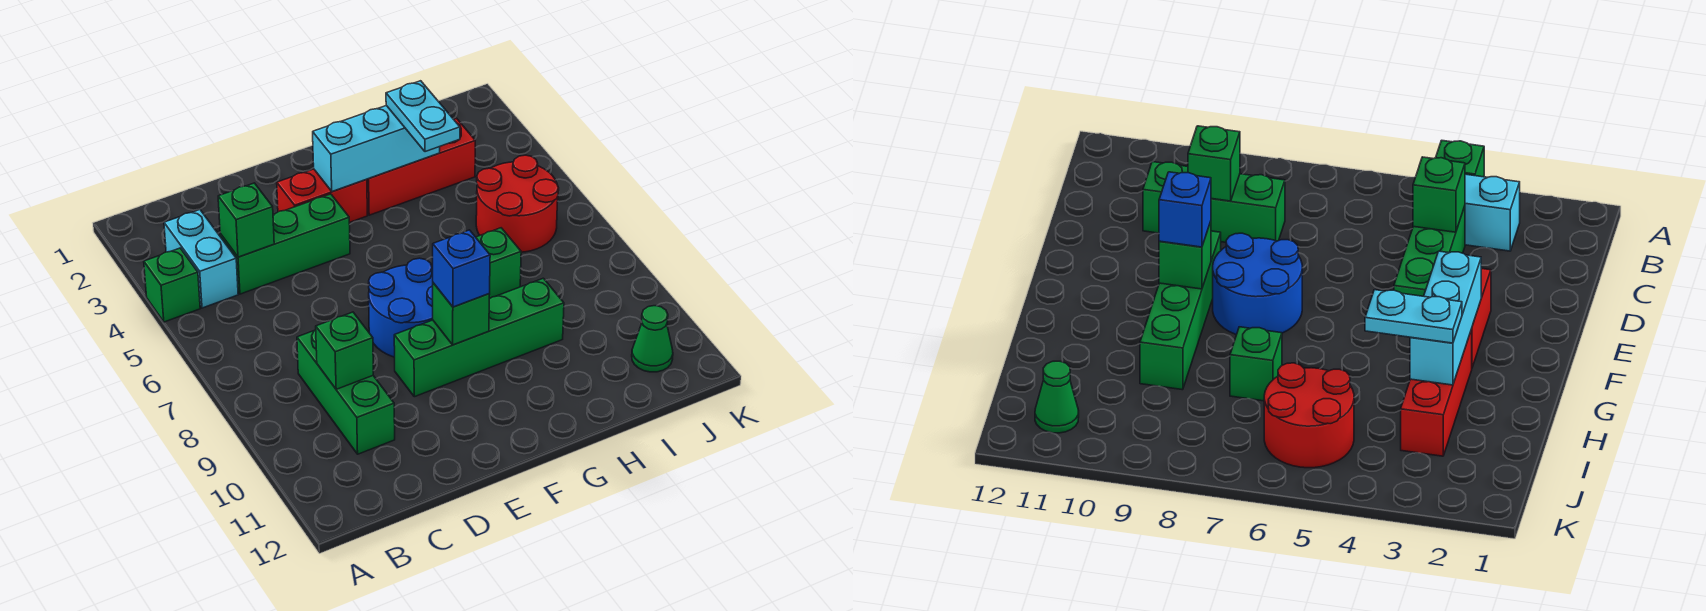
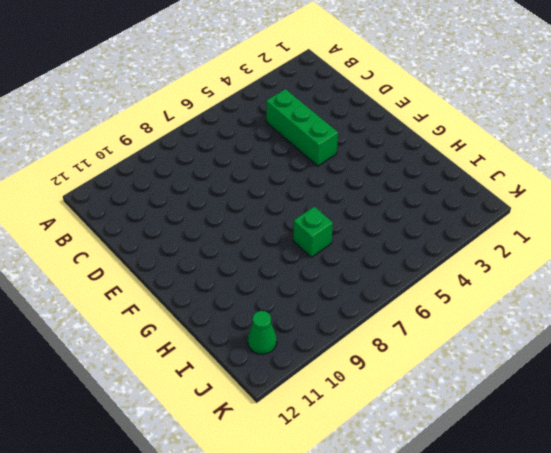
none -> green brick A4 level 1
none -> cyan brick B3:B4 level 1
none -> green brick C8:C10 level 1

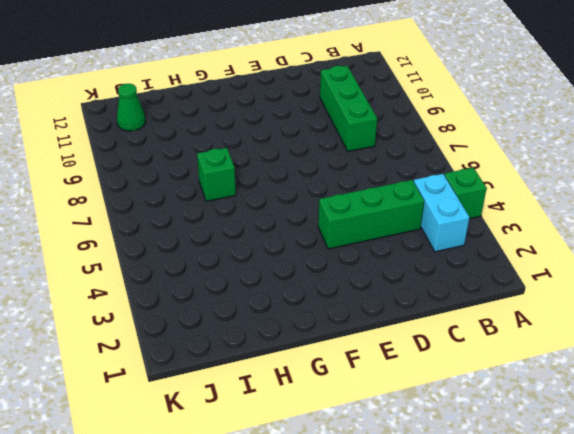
none -> red brick E3:F3 level 1
none -> blue round brick E7:F8 level 1
none -> green brick E9:H9 level 1

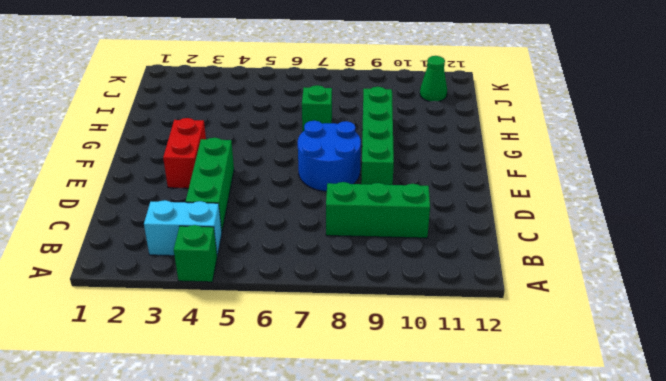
none -> red brick G3:I3 level 1
none -> red round brick I5:J6 level 1
none -> green brick C4 level 2

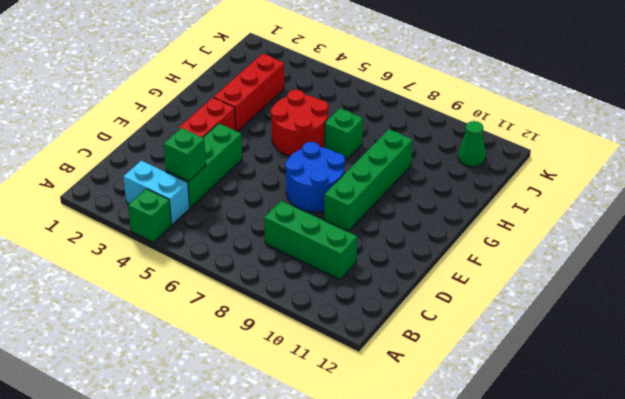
red round brick G5:H6 level 1 -> red round brick I5:J6 level 1
none -> green brick C9 level 2
none -> cyan brick F3:H3 level 2
none -> green brick F9 level 2

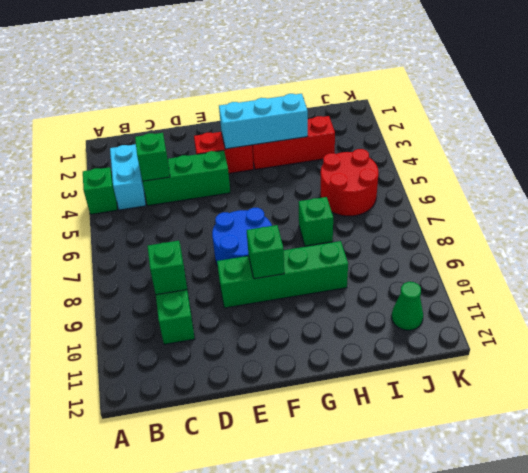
none -> blue brick F9 level 3
none -> cyan plate H3:H4 level 3

